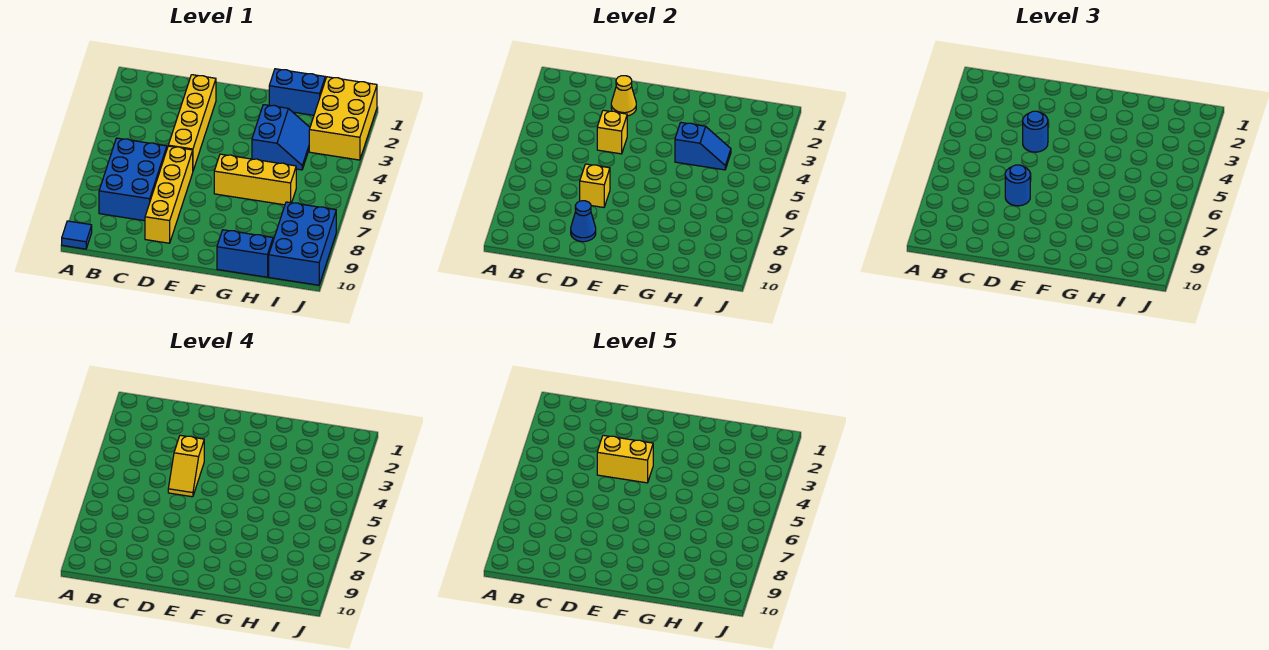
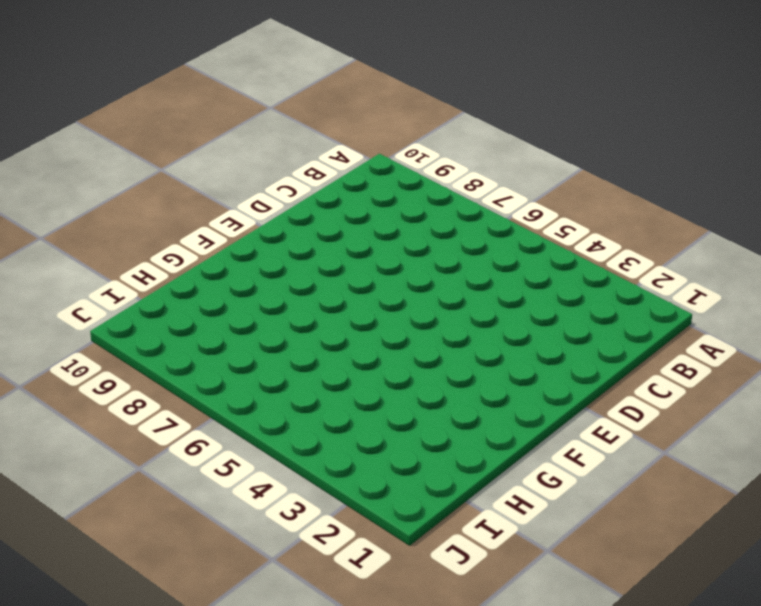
none -> blue tile A10 level 1
none -> blue brick B6:C8 level 1
none -> yellow brick D2:D5 level 1

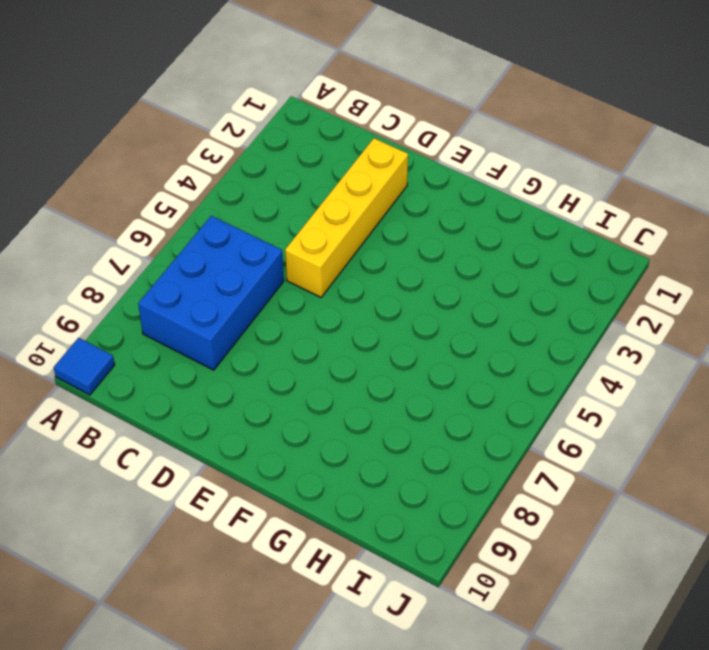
none -> yellow brick D6:D9 level 1
none -> yellow brick F6:H6 level 1
none -> blue brick G1:H1 level 1

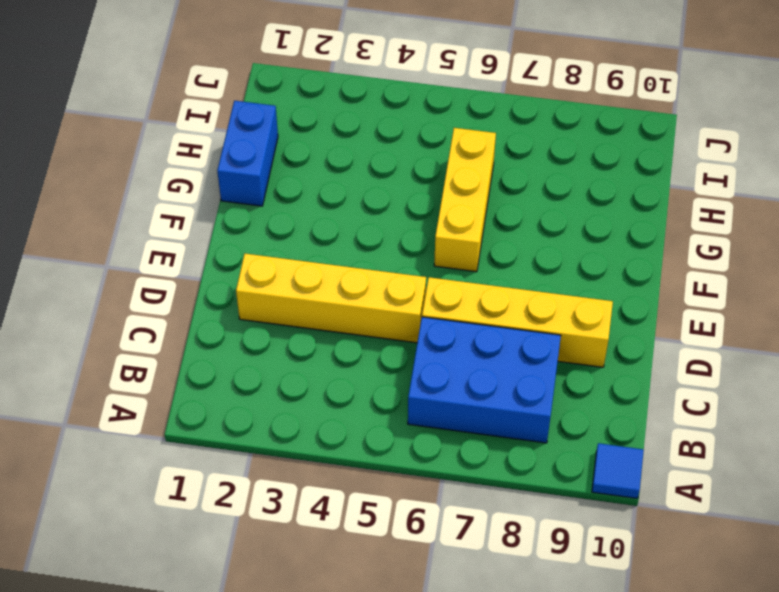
none -> blue slope G3:H4 level 1 top G
none -> blue brick G10:H10 level 1
none -> yellow brick I1:J3 level 1

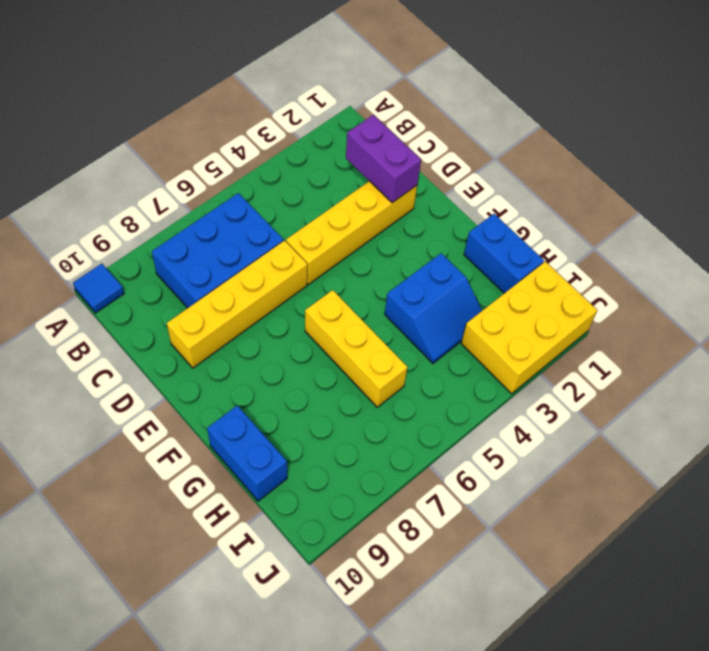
purple brick C2:D2 level 2 -> yellow cone D2 level 2
none -> blue brick I8:J10 level 1
none -> yellow brick D4 level 2
none -> yellow brick D7 level 2

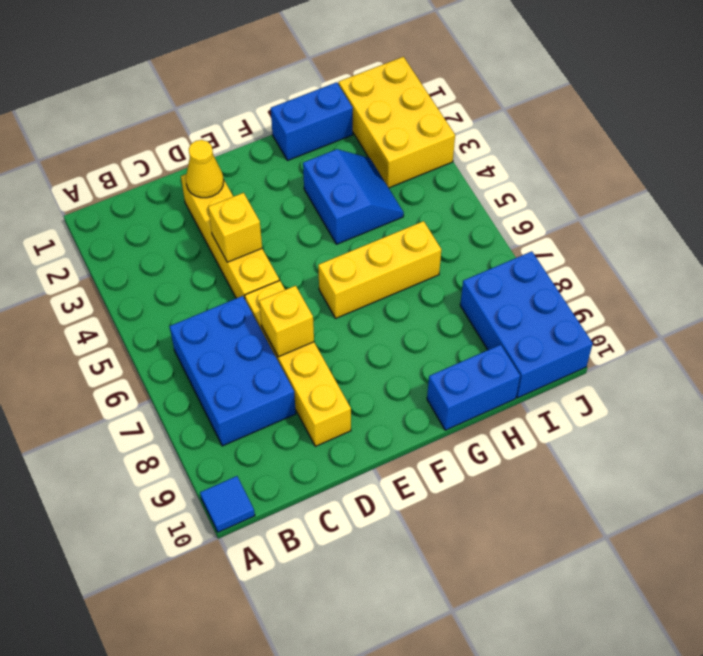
none -> blue cone D9 level 2
none -> blue slope G4:H4 level 2 top G
none -> blue round brick D4 level 3

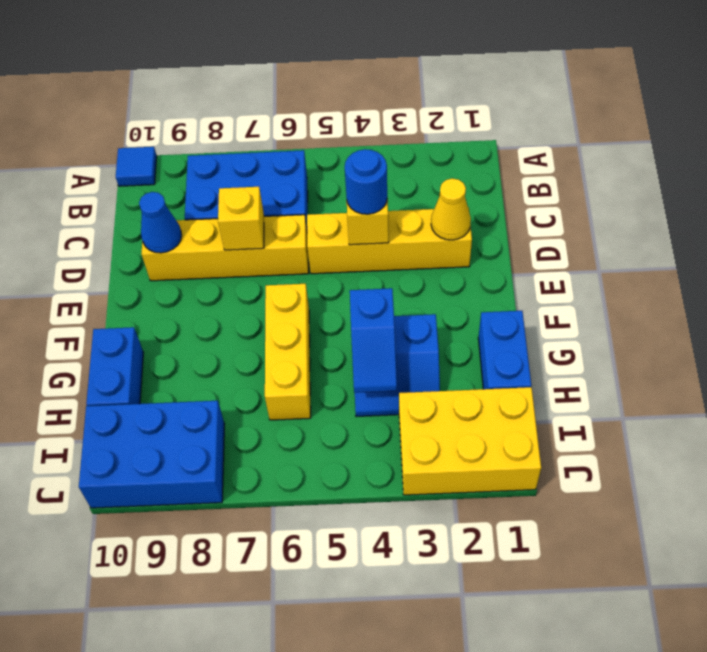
none -> blue round brick D7 level 3
none -> yellow slope D4:D5 level 4 top 4
none -> yellow brick D4:E4 level 5

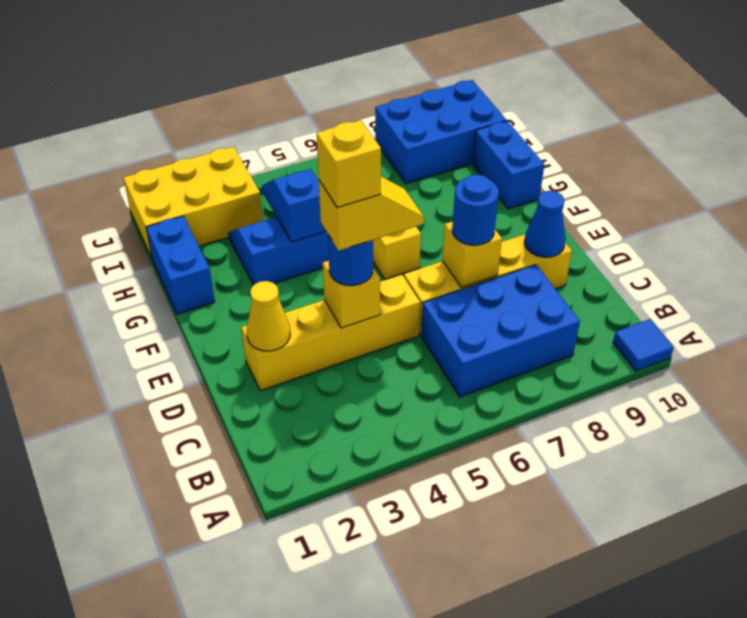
yellow brick D4 level 5 -> yellow brick D4:E4 level 5

